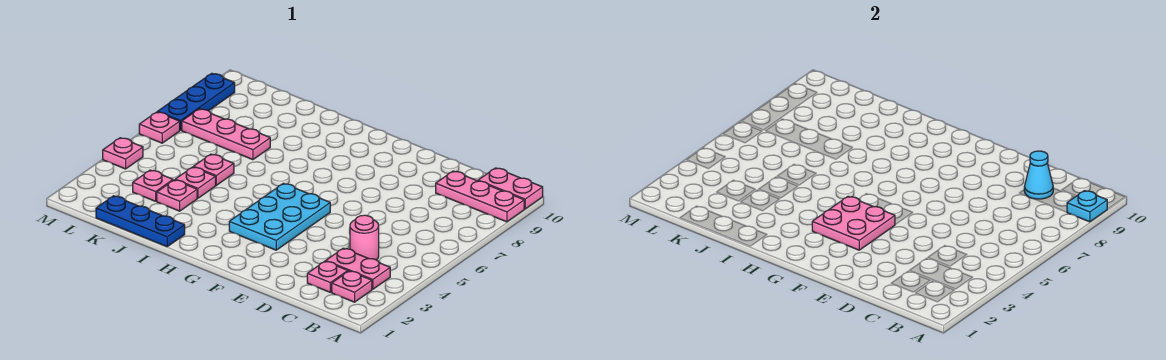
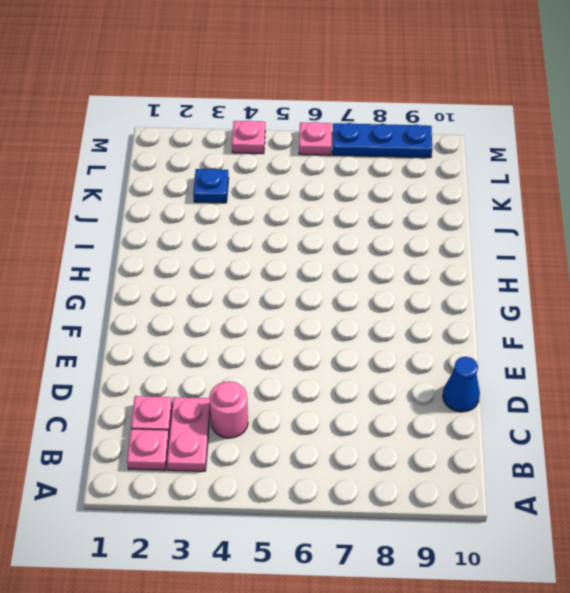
blue cone D10 level 1 -> none
blue plate K3 level 1 -> pink plate K3 level 1
none -> pink plate A9:C9 level 1
none -> pink plate A10:B10 level 1
none -> cyan plate F3:G5 level 1

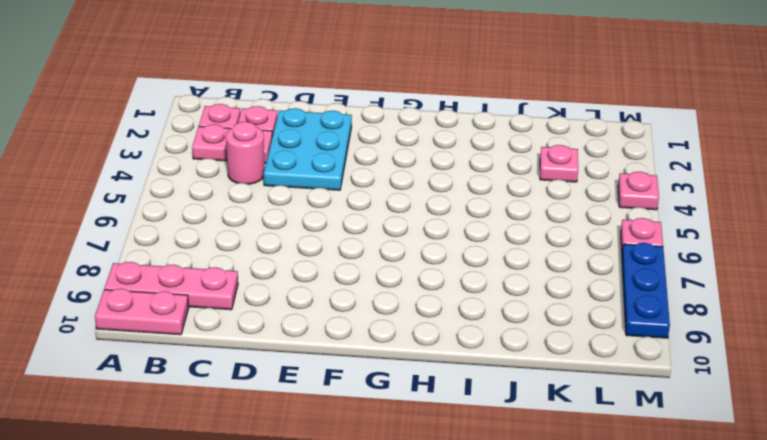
cyan plate D2:E4 level 1 -> cyan plate F3:G5 level 1
none -> blue plate I1:K1 level 1
none -> pink plate J3 level 1
none -> pink plate J4 level 1

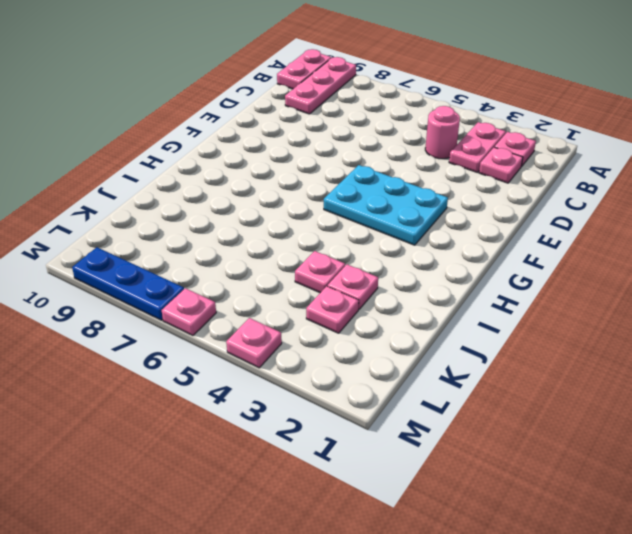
none -> blue plate I1:K1 level 1
none -> pink plate J5 level 1
none -> pink plate J7:L7 level 1

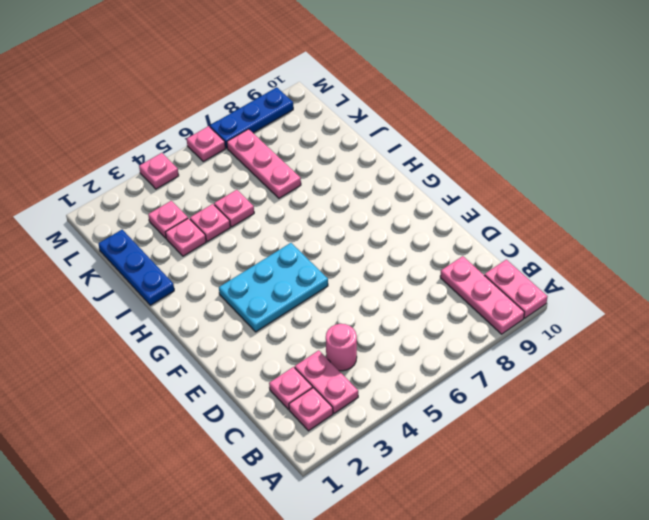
none -> cyan plate A9 level 2
none -> cyan cone C9 level 2
none -> pink plate F3:G4 level 2

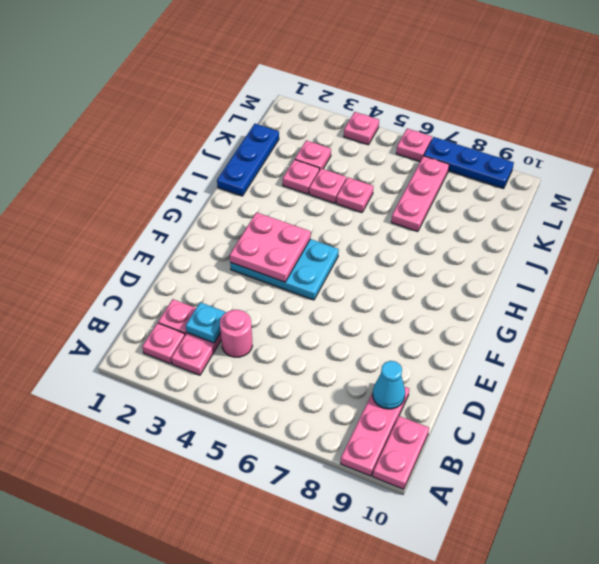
cyan plate C3 level 2 -> cyan plate A9 level 2

